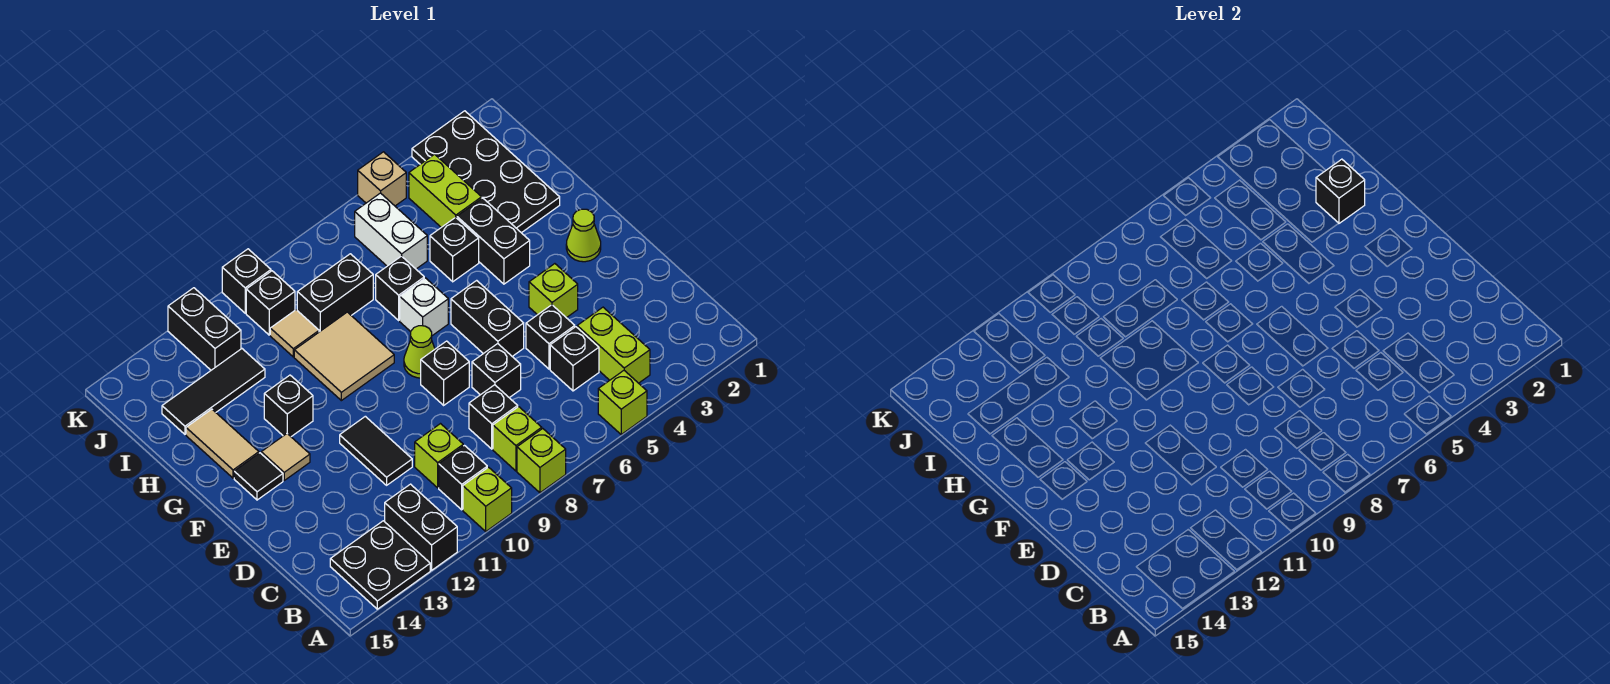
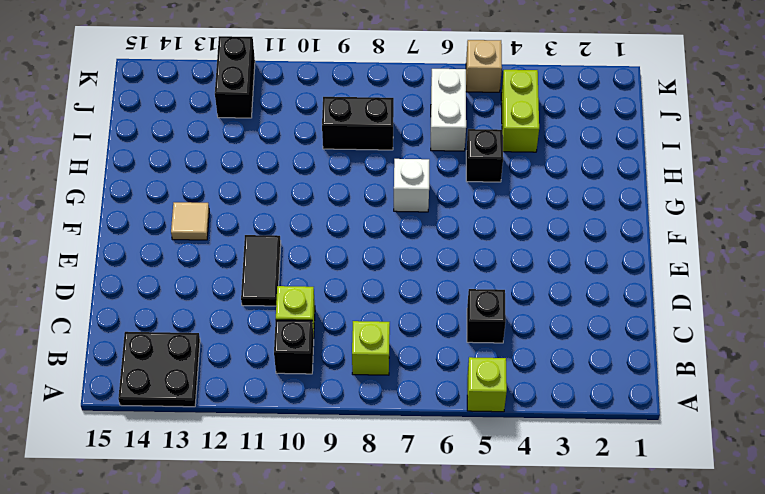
none -> lime brick A8 level 1
none -> lime brick A10 level 1
none -> black brick A12:B12 level 1
none -> lime brick B4:C4 level 1

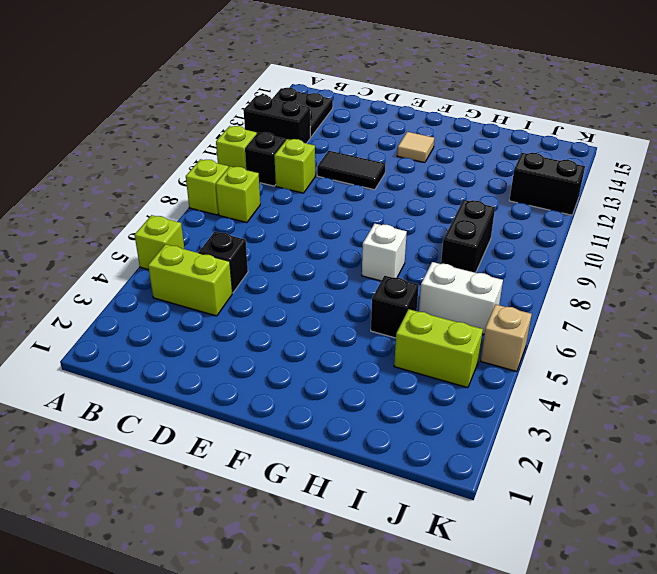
none -> black brick C8 level 1
none -> black brick D5 level 1
none -> black brick D7 level 1
none -> lime brick E4 level 1

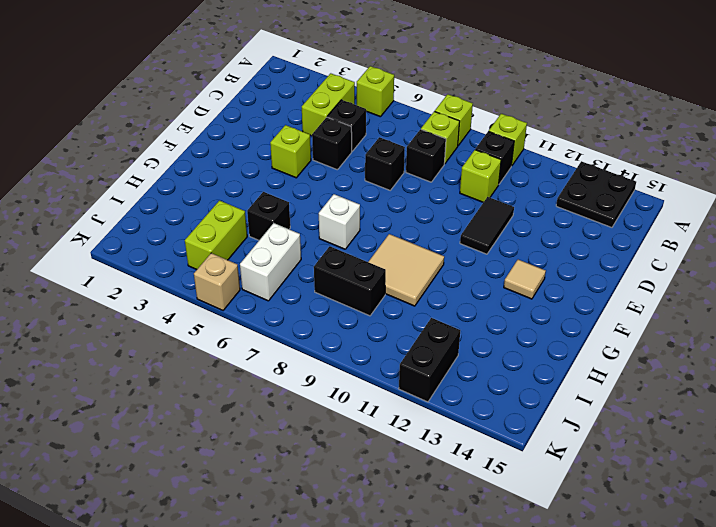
none -> black brick A12:B12 level 1
none -> black brick E6:F6 level 1
none -> black brick E8 level 1
none -> lime cone F2 level 1

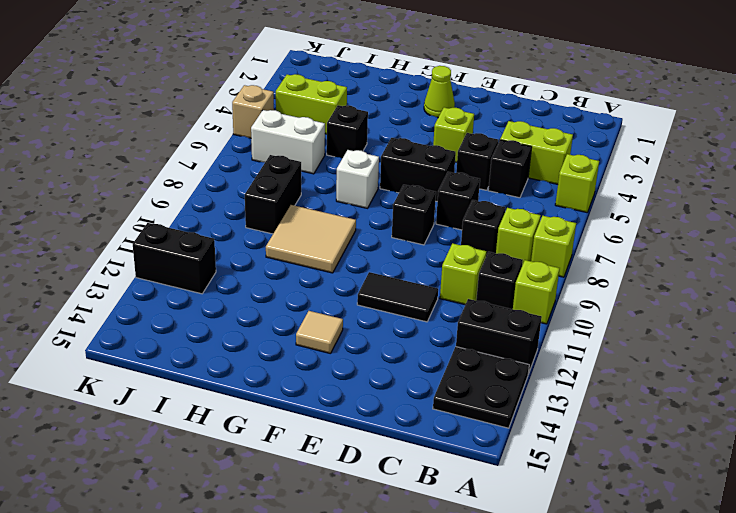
none -> lime cone F8 level 1
none -> black tile F14 level 1
none -> black brick G4:H4 level 1
none -> black brick G12 level 1

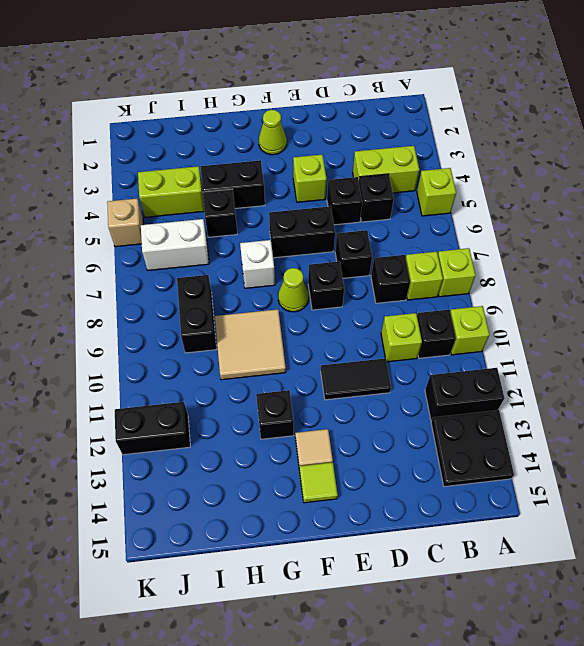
lime tile F14 level 1 -> black tile F14 level 1
none -> tan tile G14:H14 level 1
none -> black plate H2:K3 level 1
none -> black brick H7 level 1
none -> tan tile I10 level 1

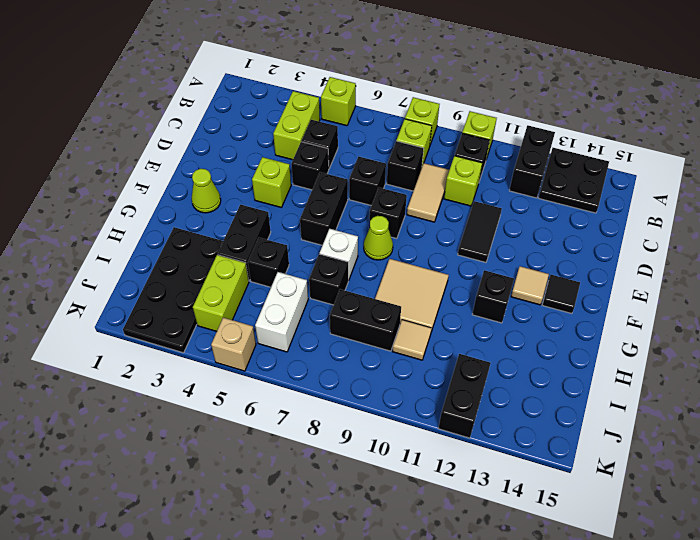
tan tile C9:D9 level 1 -> tan tile G14:H14 level 1
none -> black tile I12:I14 level 1
none -> black brick J10 level 1
none -> black brick K10 level 1
none -> black brick H2 level 2

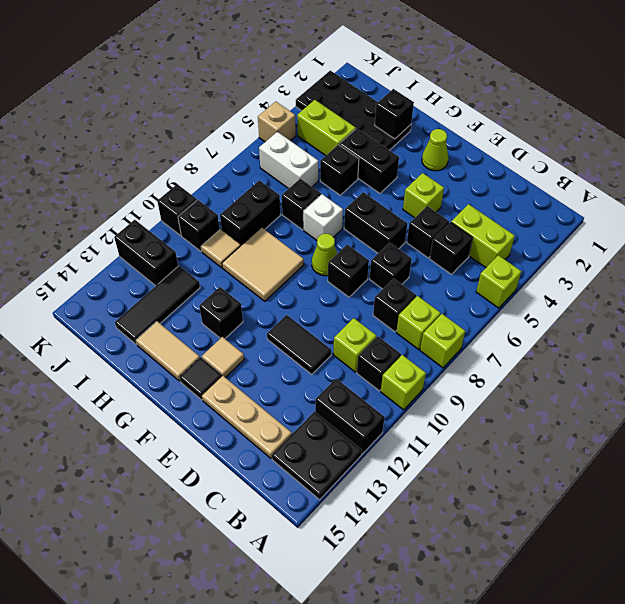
tan plate C14:E14 level 1 -> none

